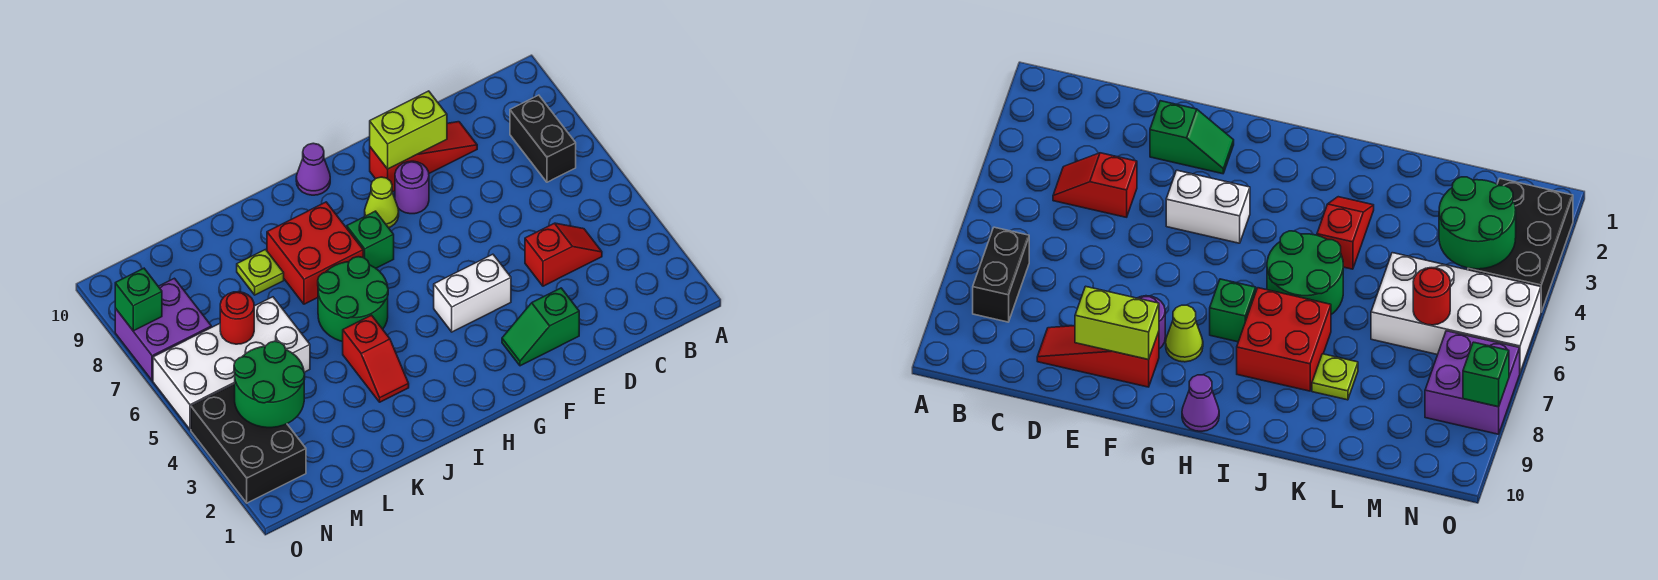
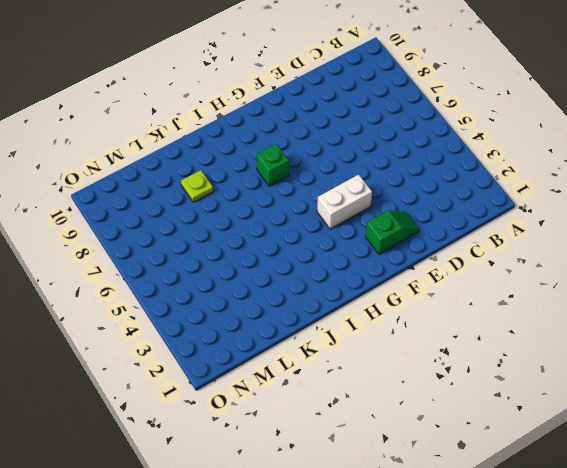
green slope E2:F2 level 1 top F -> green slope E2:F2 level 1 top E
none -> black brick B7:B8 level 1
none -> red slope C4:D4 level 1 top D
none -> red slope D9:F9 level 1 top F

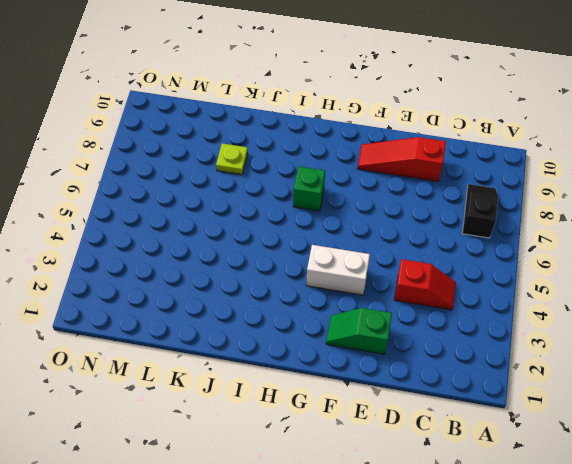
black slope B7:B8 level 1 top 7 -> black brick B7:B8 level 1
red slope D9:F9 level 1 top D -> red slope D9:F9 level 1 top F
none -> purple round brick F8 level 1
none -> lime cone G8 level 1
none -> purple cone H10 level 1

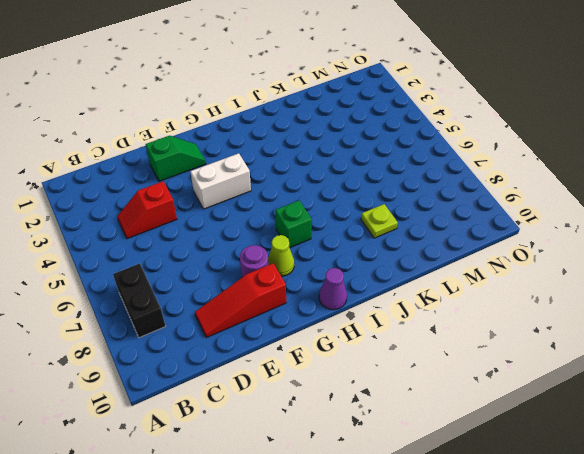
none -> green round brick I5:J6 level 1
none -> red brick I7:J8 level 1
none -> red slope J3:J4 level 1 top 4

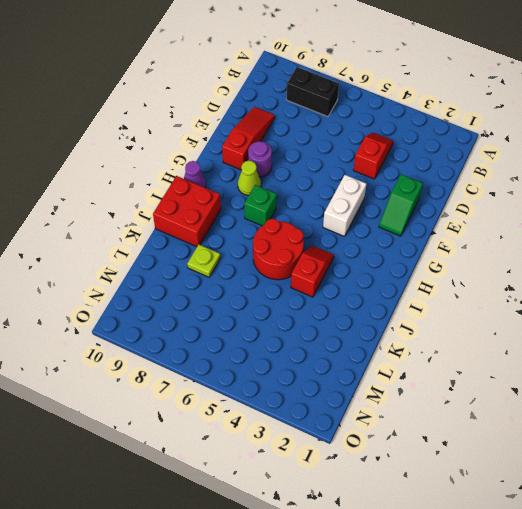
red slope I4:J4 level 1 top J -> red slope J3:J4 level 1 top 4
red round brick I5:J6 level 1 -> green round brick I5:J6 level 1
red brick I9:J10 level 1 -> red brick I7:J8 level 1
none -> white brick L5:O6 level 1
none -> black brick N2:O4 level 1
none -> purple brick N7:O8 level 1

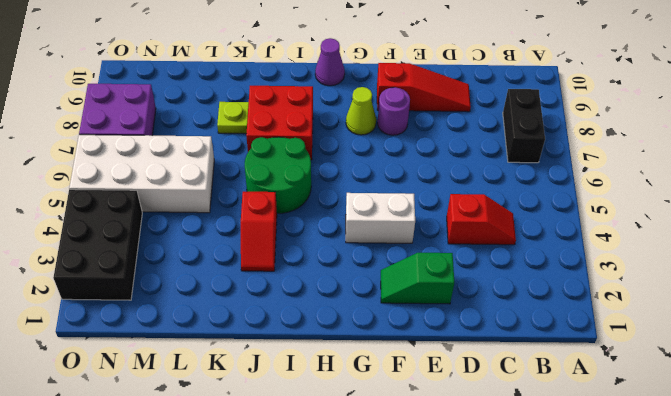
none -> green brick H7 level 1
none -> lime brick E9:F9 level 2
none -> green round brick M3:N4 level 2

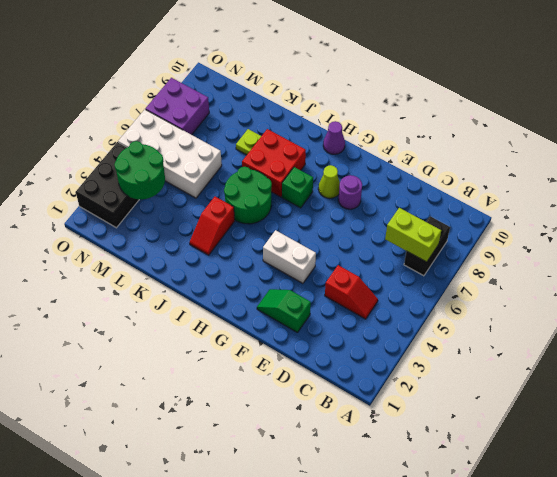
lime brick B7:C7 level 2 -> lime brick E9:F9 level 2
none -> red slope D9:F9 level 1 top F
none -> red round brick M6 level 2
none -> green brick O8 level 2

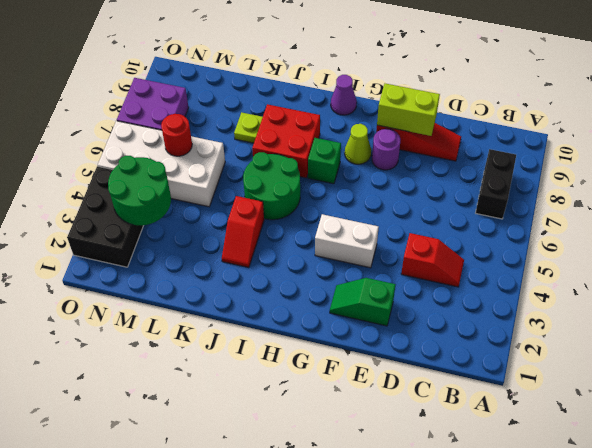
none -> green brick O8 level 2

